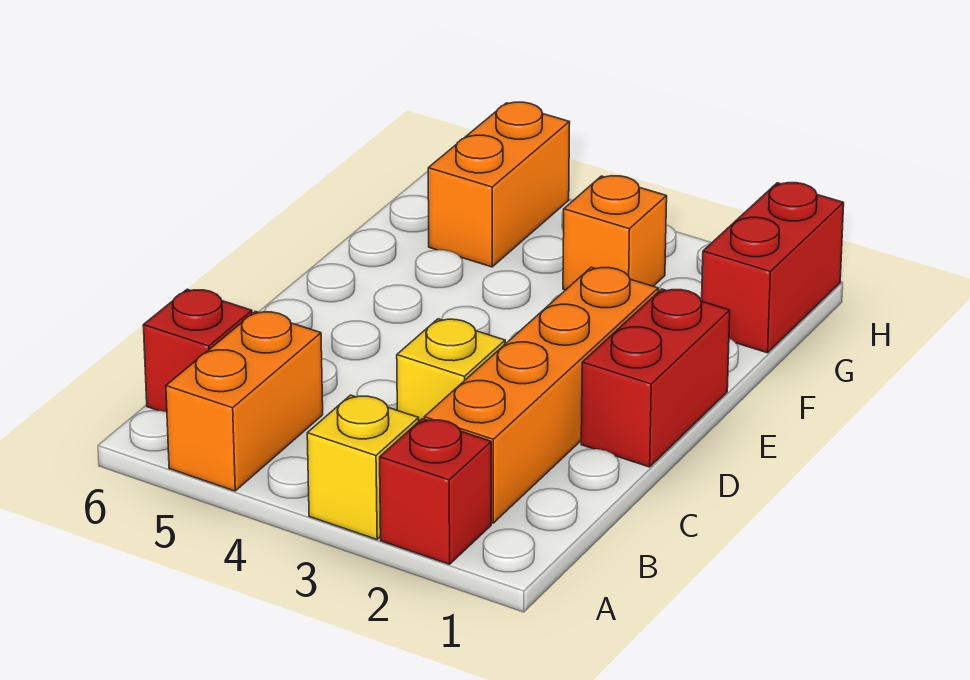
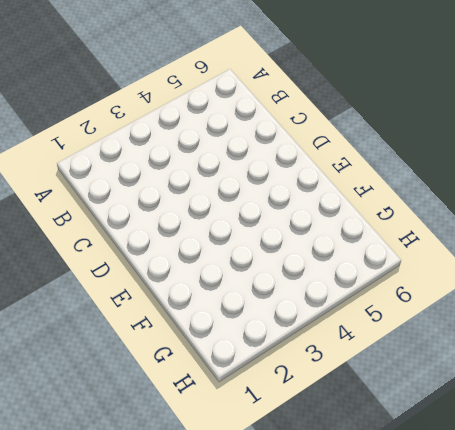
none -> red brick A2 level 1
none -> yellow brick A3 level 1

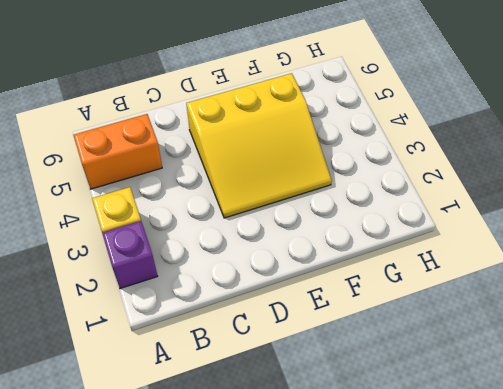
purple brick A2 level 1 -> red brick A2 level 1
yellow slope D3:F5 level 1 top 5 -> none
none -> orange brick B2:E2 level 1
none -> red brick B6 level 1

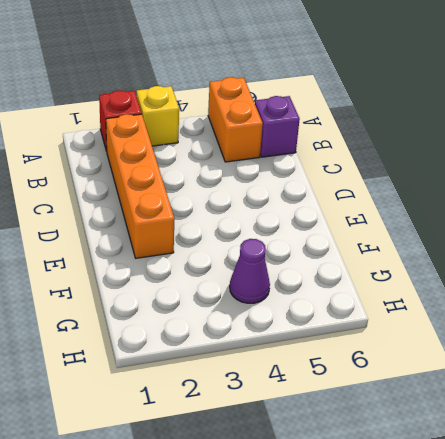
purple brick B6 level 1 -> red brick B6 level 1
purple cone G4 level 1 -> none
none -> yellow brick C3 level 1
none -> red brick D1:E1 level 1

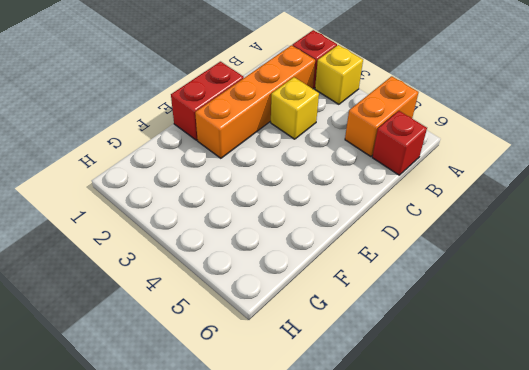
none -> red brick G1:H1 level 1
none -> orange brick G3 level 1

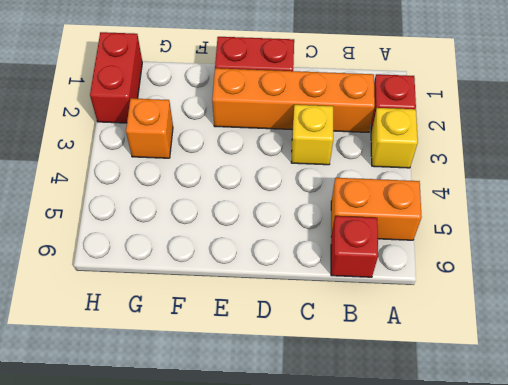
red brick H1:H2 level 1 -> red brick G1:H1 level 1
none -> orange brick G5:H5 level 1

